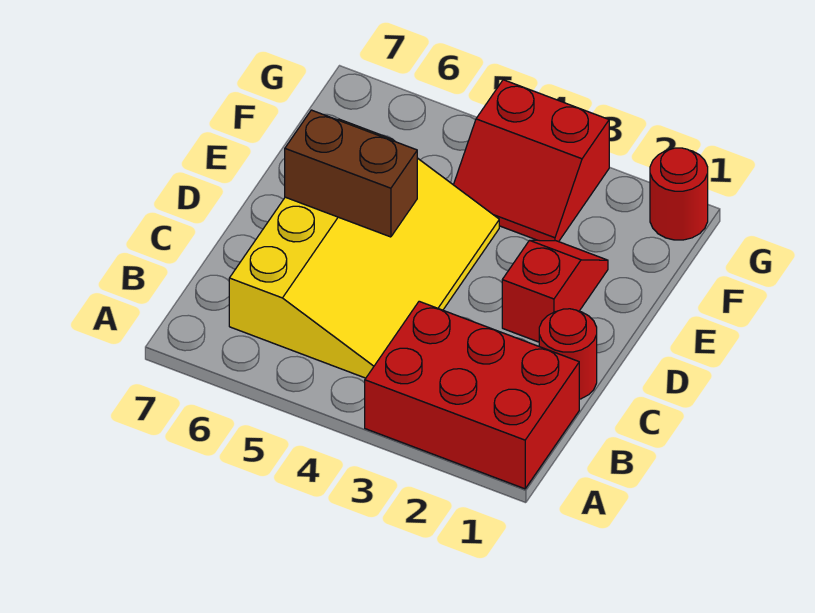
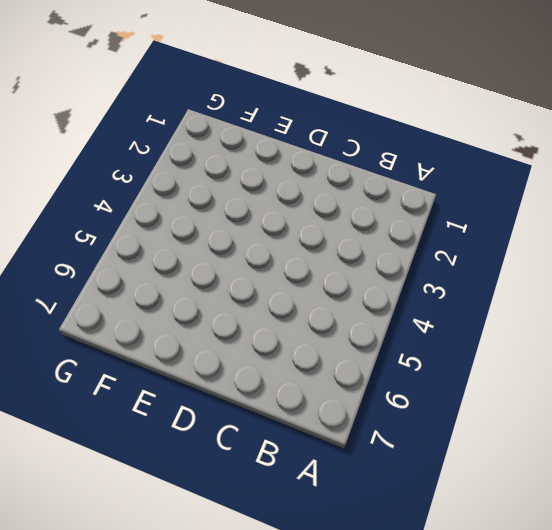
none -> red brick A1:B3 level 1
none -> yellow slope B4:E6 level 1 top 6

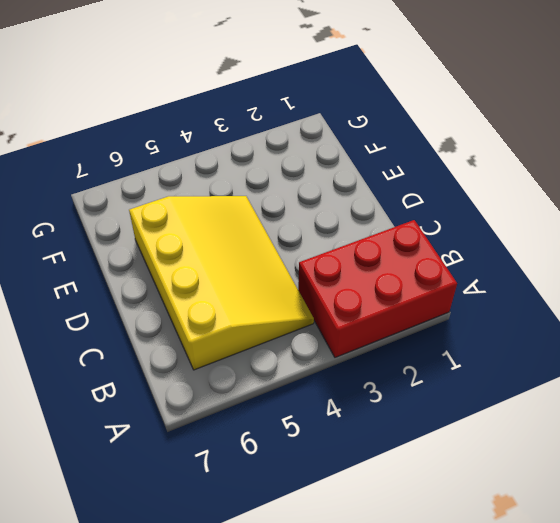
none -> red round brick C1 level 1
none -> red slope D2:E2 level 1 top D

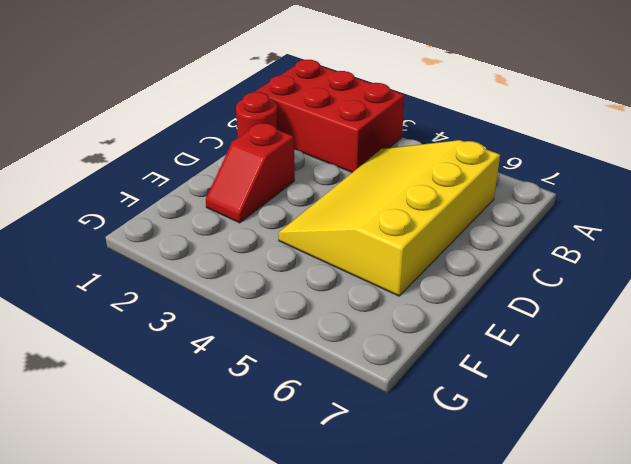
none -> red slope F3:G4 level 1 top G
none -> red round brick G1 level 1

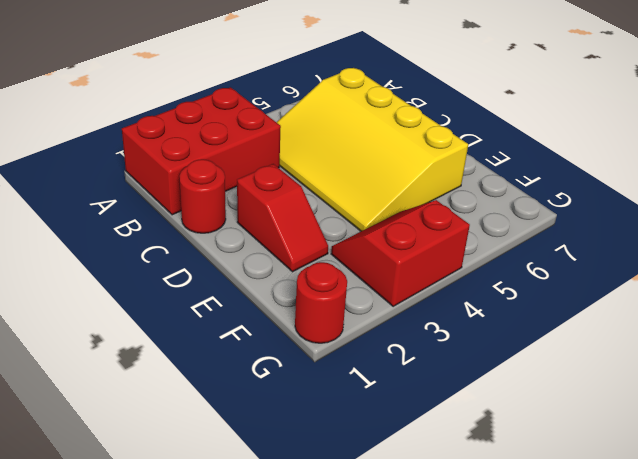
none -> brown brick D5:D6 level 2

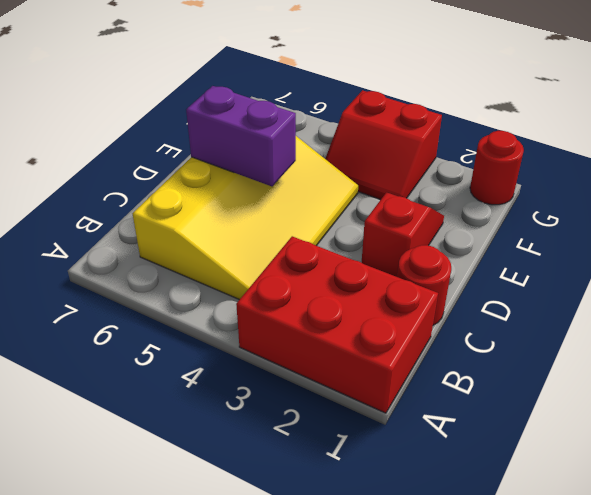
purple brick D5:D6 level 2 -> brown brick D5:D6 level 2

